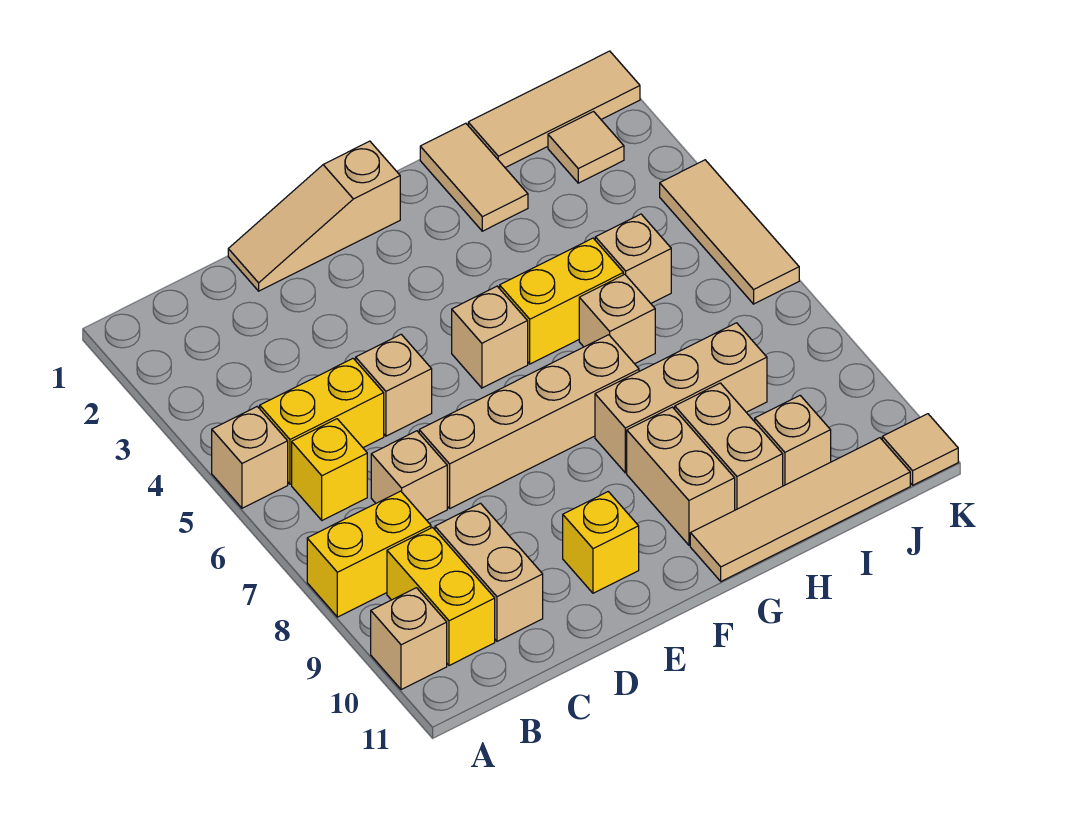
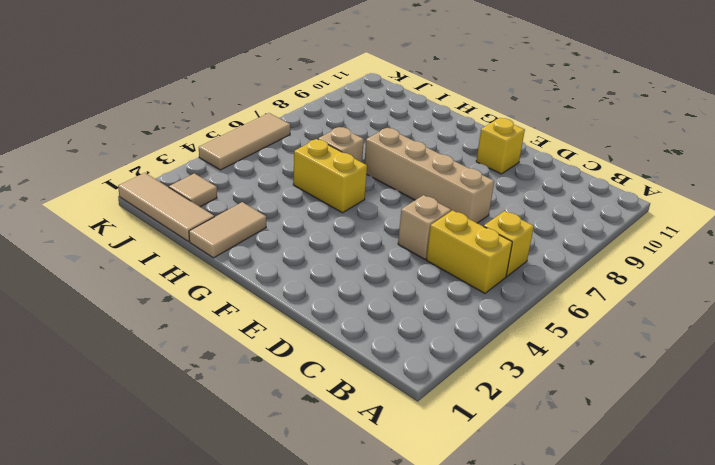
none -> tan brick A5 level 1
none -> yellow brick A8:B8 level 1
none -> tan brick A10 level 1

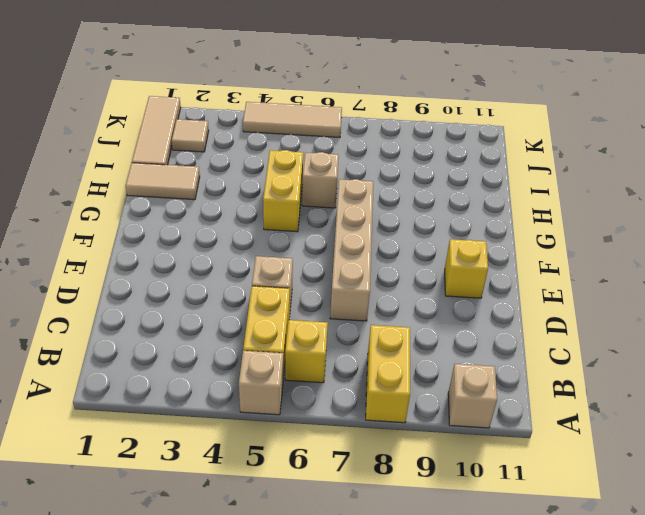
none -> yellow brick B9:B10 level 1
none -> tan brick C7 level 1
none -> tan brick C9:C10 level 1

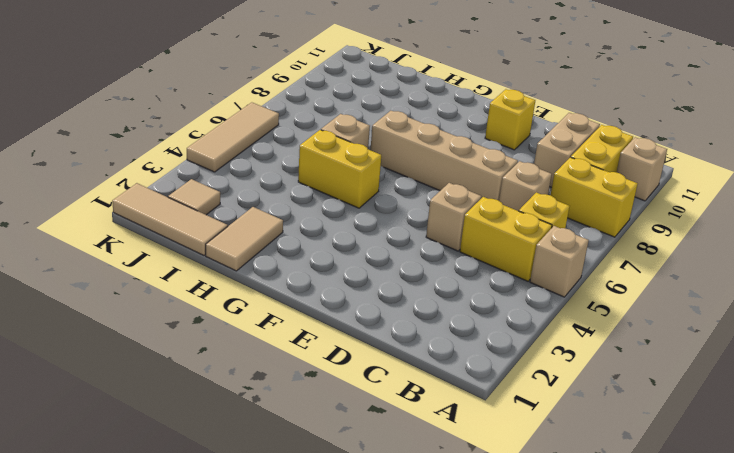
none -> tan slope D1:F1 level 1 top F
none -> tan brick F5 level 1
none -> tan brick G8:I8 level 1

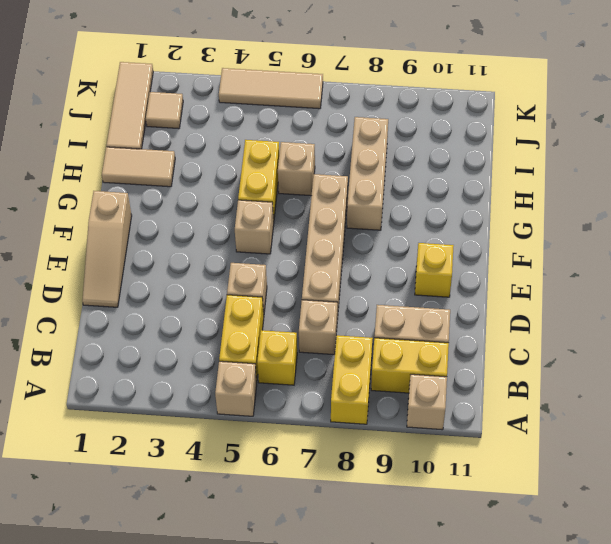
none -> tan brick G9:G10 level 1
none -> tan tile G11:J11 level 1
none -> tan brick H9:H10 level 1

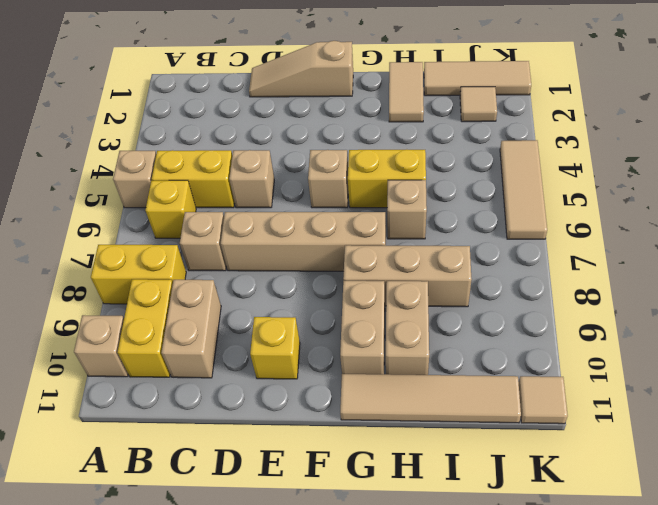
none -> tan brick I5 level 1
none -> tan brick I10 level 1

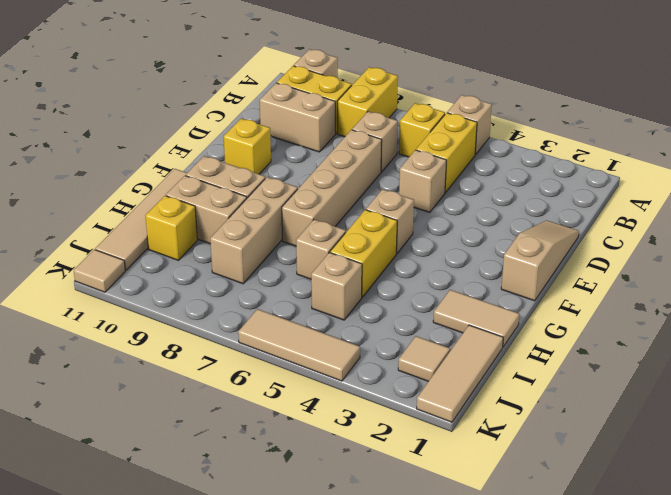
yellow brick I10 level 1 -> tan brick I10 level 1

